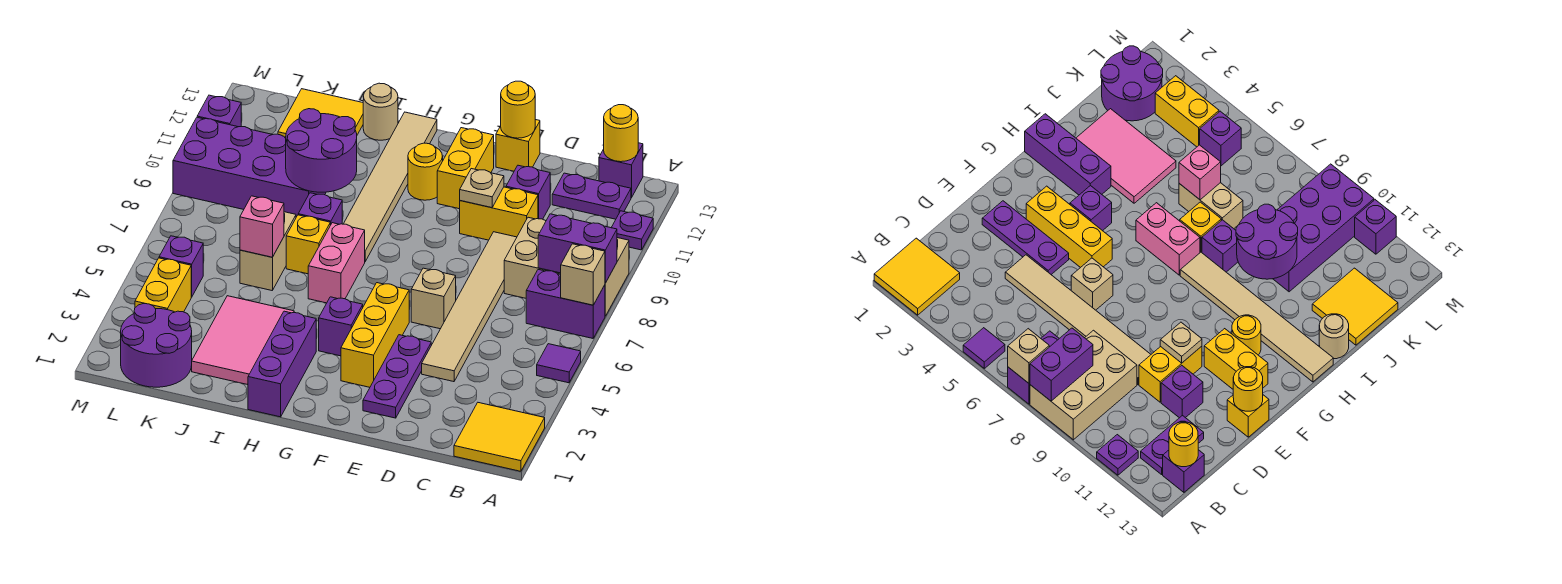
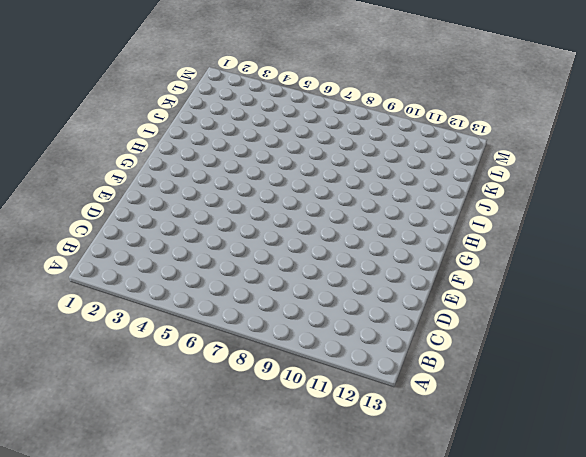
none -> yellow tile A1:B2 level 1
none -> purple tile A5 level 1
none -> purple brick A7:B7 level 1
none -> tan brick A8:C9 level 1

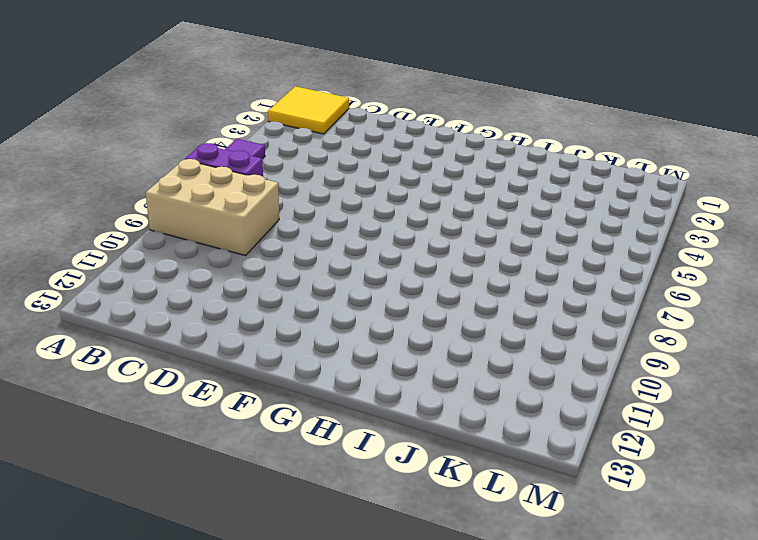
none -> purple plate A11 level 1
none -> purple plate B12:C12 level 1
none -> purple brick B13 level 1
none -> tan tile D4:D9 level 1

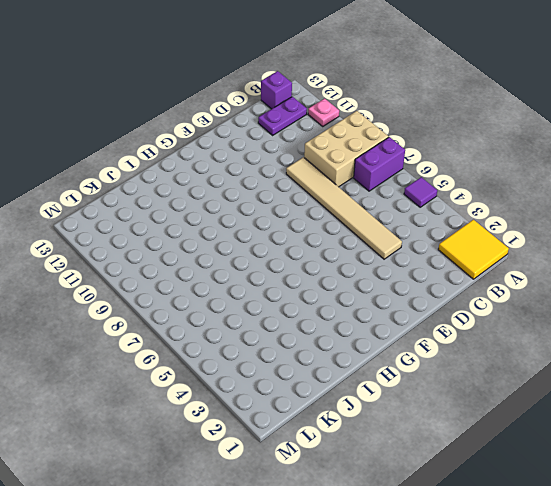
pink plate A11 level 1 -> purple plate A11 level 1
none -> yellow brick D10:E10 level 1
none -> purple brick D11 level 1
none -> purple plate E2:E4 level 1
none -> tan brick E6 level 1

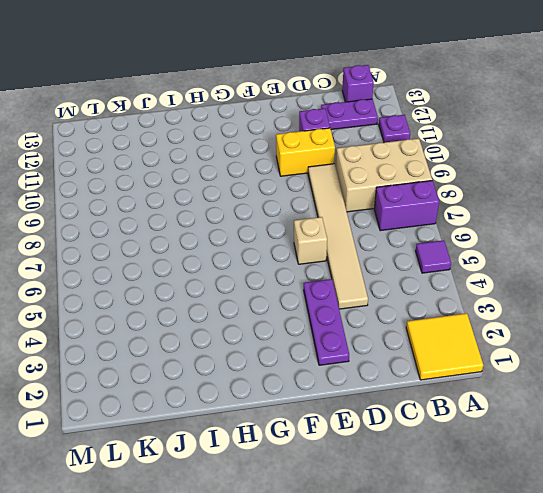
none -> yellow brick E13 level 1
none -> yellow brick F3:F5 level 1
none -> yellow brick F11:F12 level 1
none -> purple brick G4 level 1

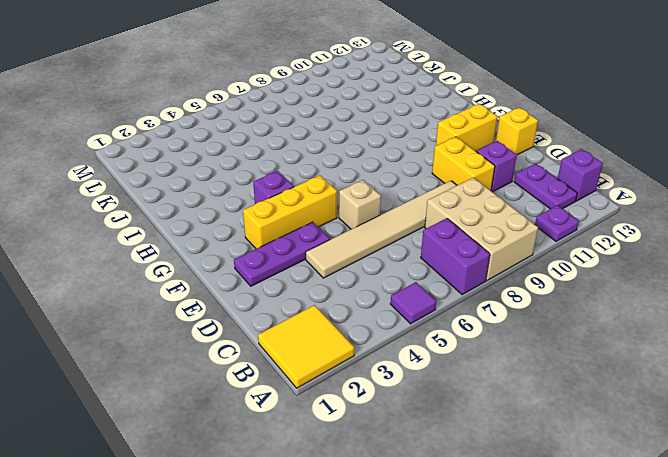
none -> yellow round brick G11 level 1
none -> purple brick H1:H3 level 1
none -> pink brick H6:H7 level 1
none -> tan tile H8:H13 level 1

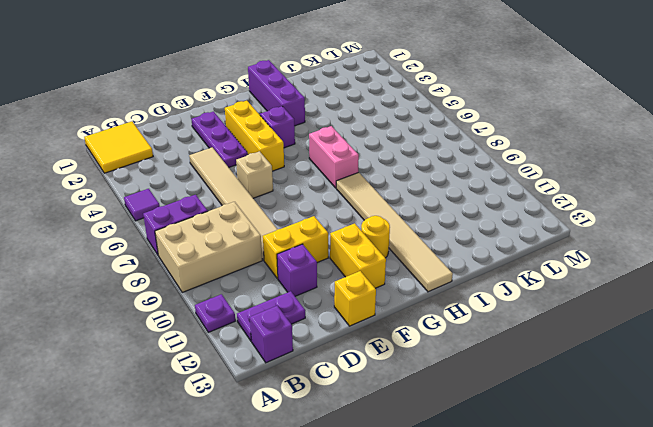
none -> pink tile I2:J4 level 1
none -> yellow brick I7 level 1
none -> purple brick I8 level 1
none -> tan round brick I13 level 1

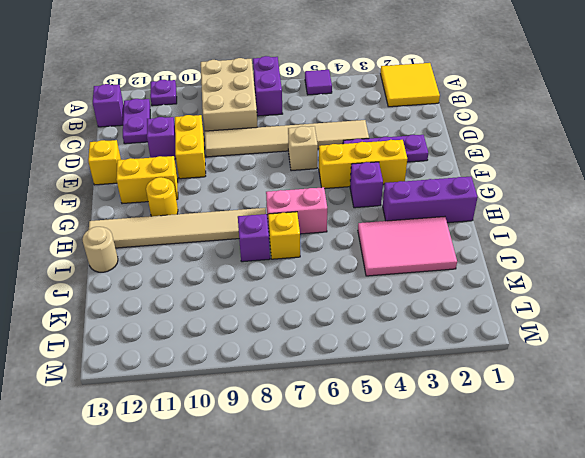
none -> tan brick J6:J7 level 1
none -> purple brick J9:M10 level 1
none -> yellow tile J12:K13 level 1
none -> purple round brick K1:L2 level 1

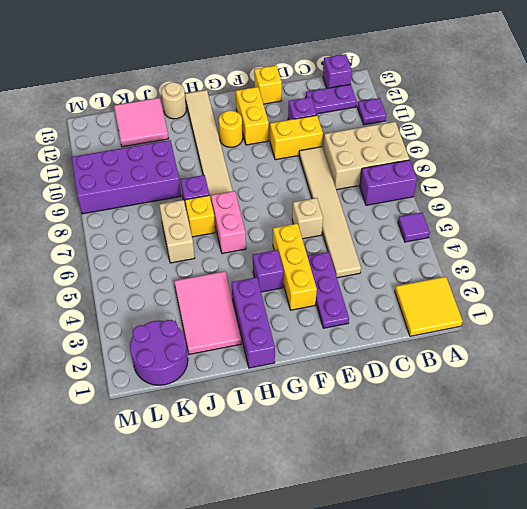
pink tile J12:K13 level 1 -> yellow tile J12:K13 level 1
none -> yellow brick L3:L4 level 1
none -> purple brick L5 level 1
none -> purple brick M11 level 1
none -> tan brick A7 level 2

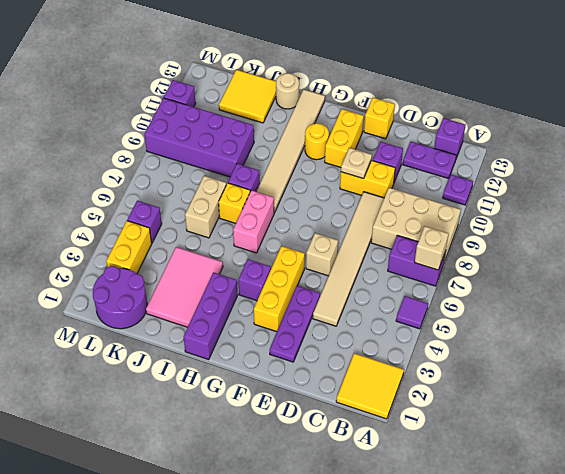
none -> purple brick A8:B8 level 2
none -> yellow round brick B13 level 2
none -> yellow round brick E13 level 2
none -> purple round brick I9:J10 level 2

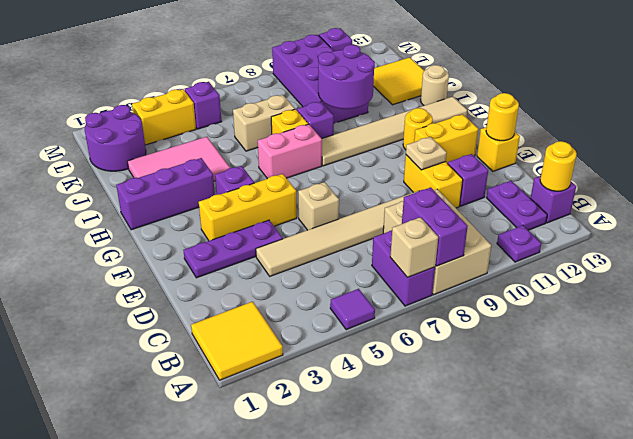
none -> pink brick J6 level 2

